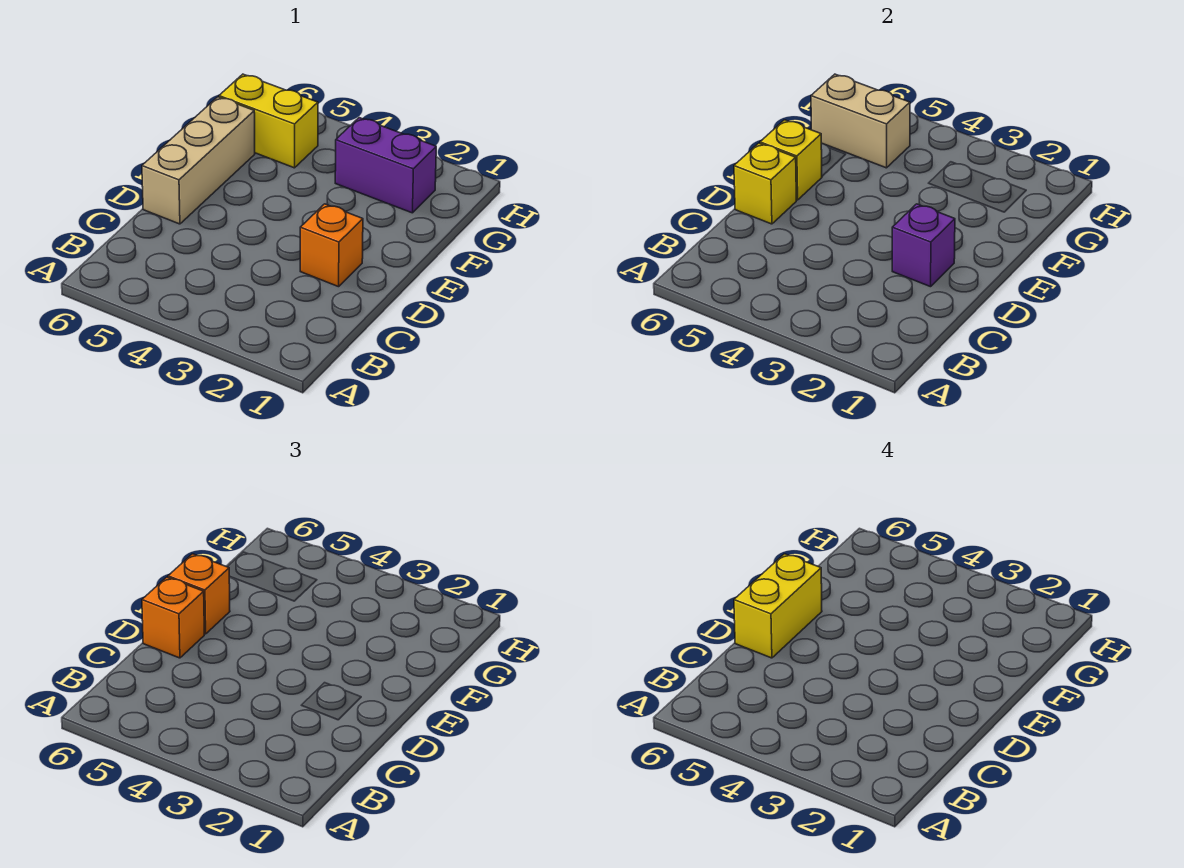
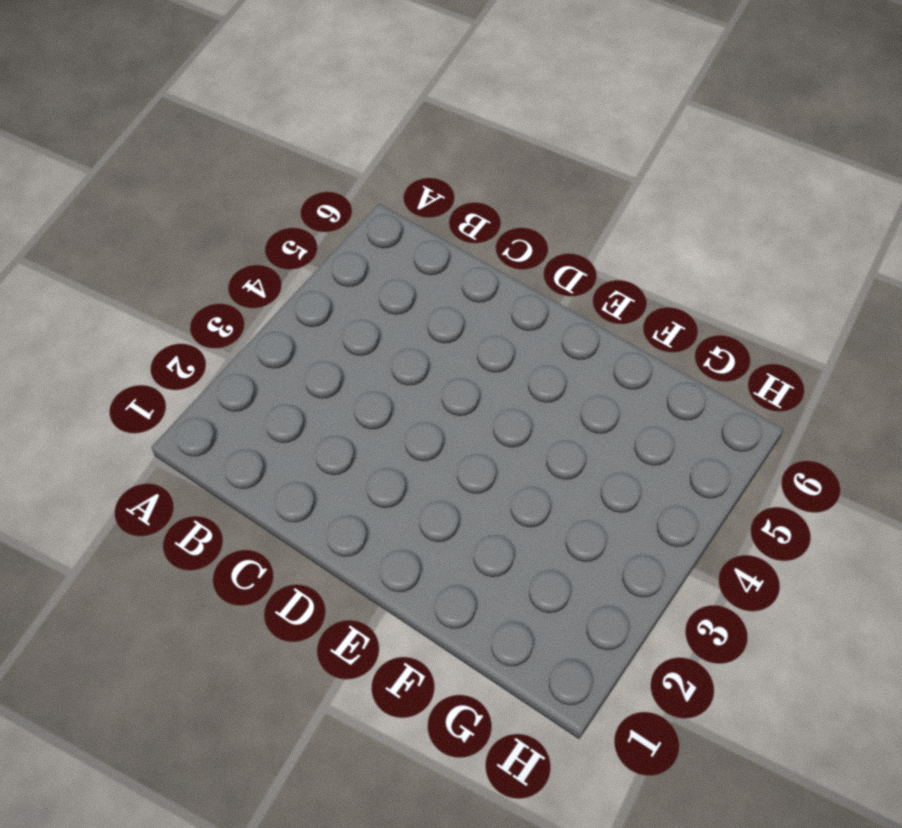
none -> orange brick D2 level 1
none -> tan brick D6:F6 level 1

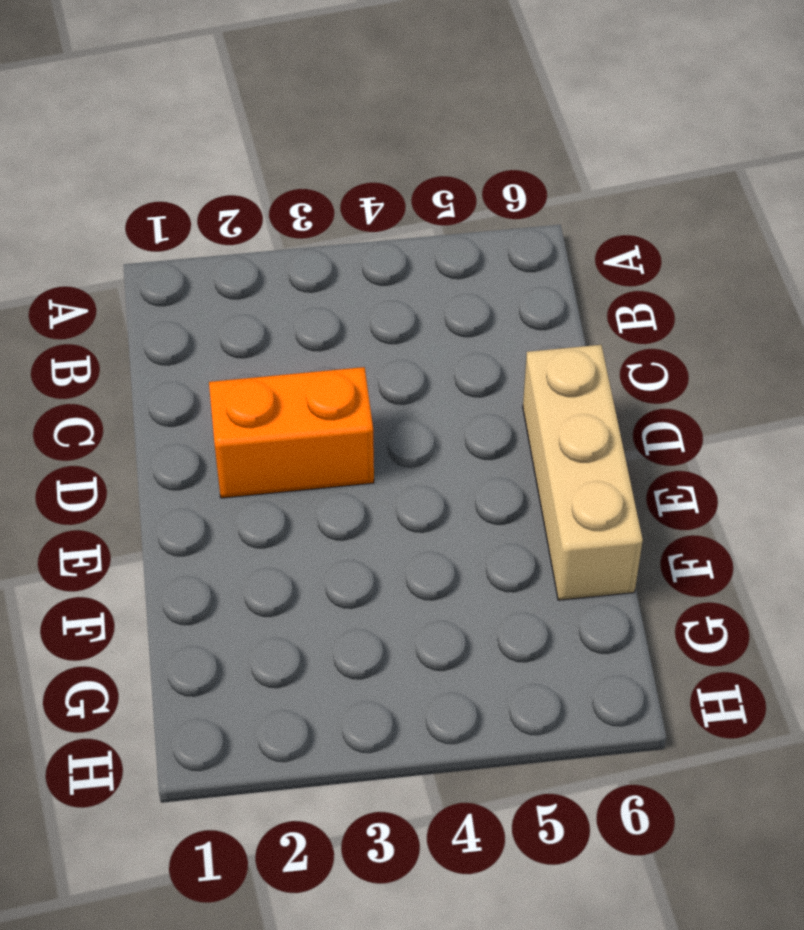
orange brick D2:D3 level 1 -> orange brick D2 level 1
none -> purple brick G2:G3 level 1
none -> yellow brick G5:G6 level 1

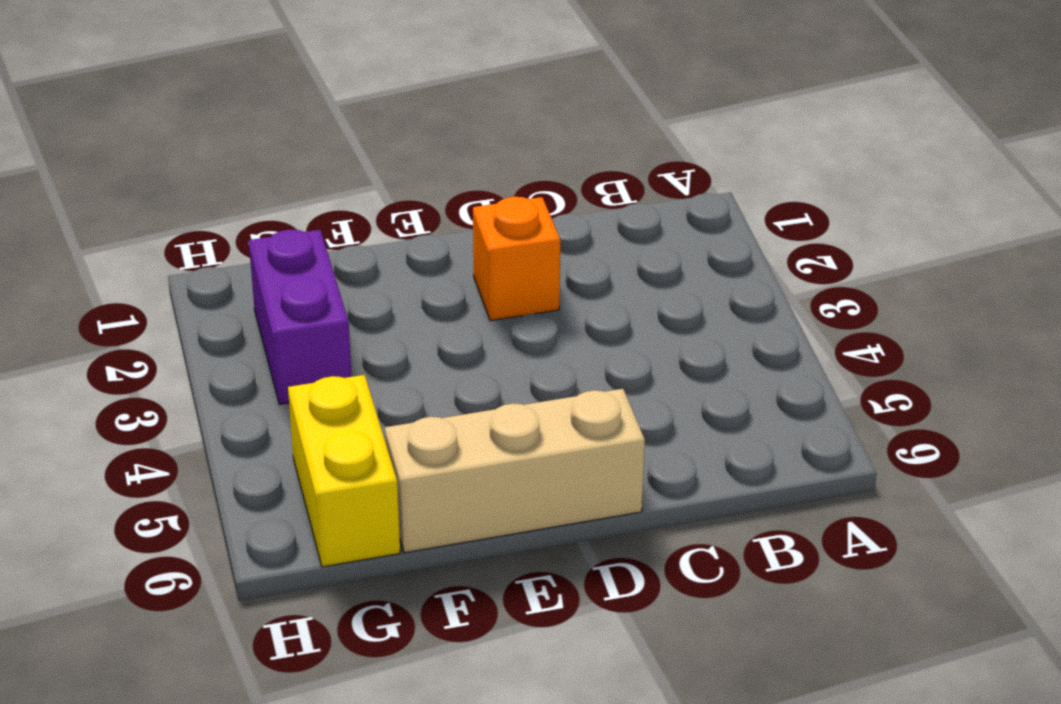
none -> purple brick D2 level 2
none -> yellow brick D6 level 2

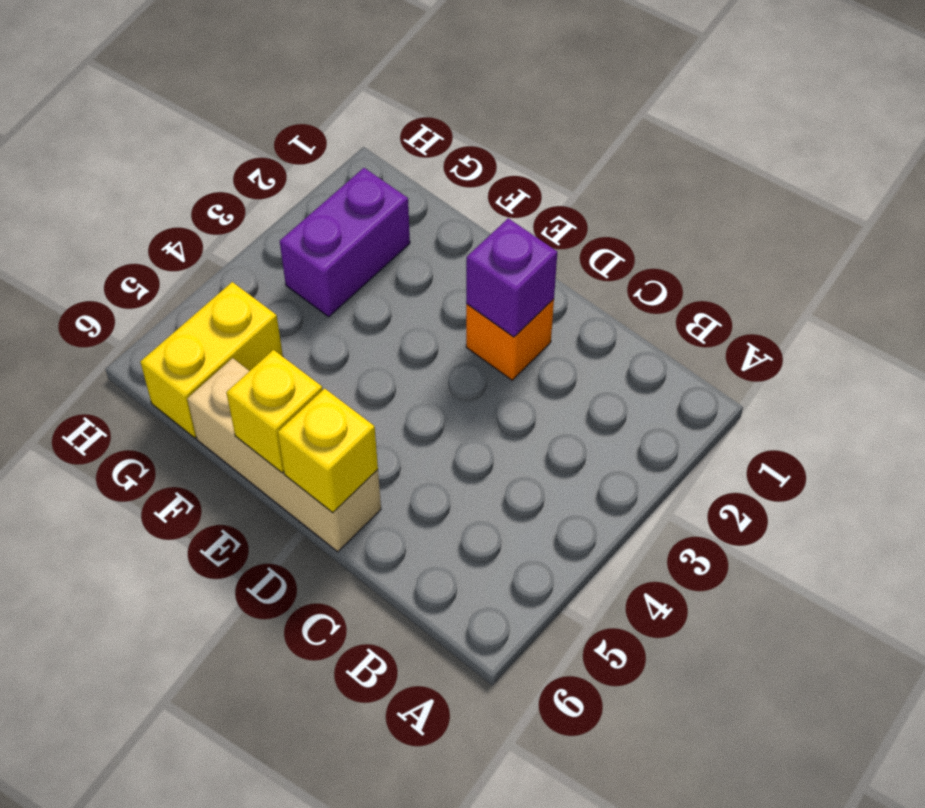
none -> tan brick G5:G6 level 2
none -> orange brick D6 level 3

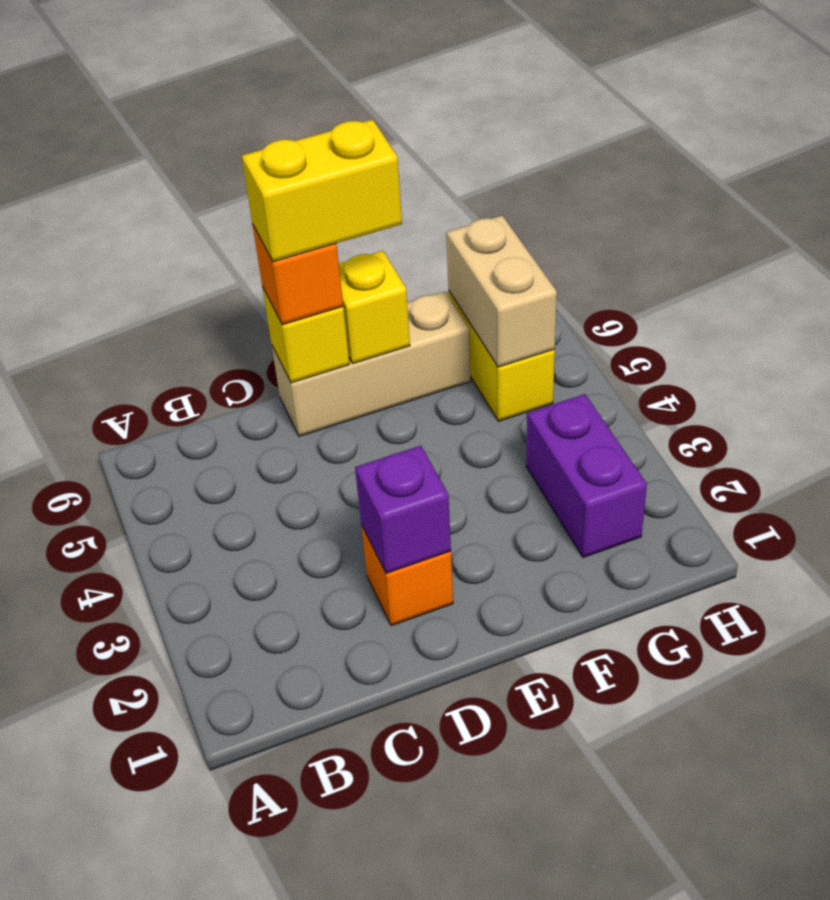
none -> orange brick E6 level 3

